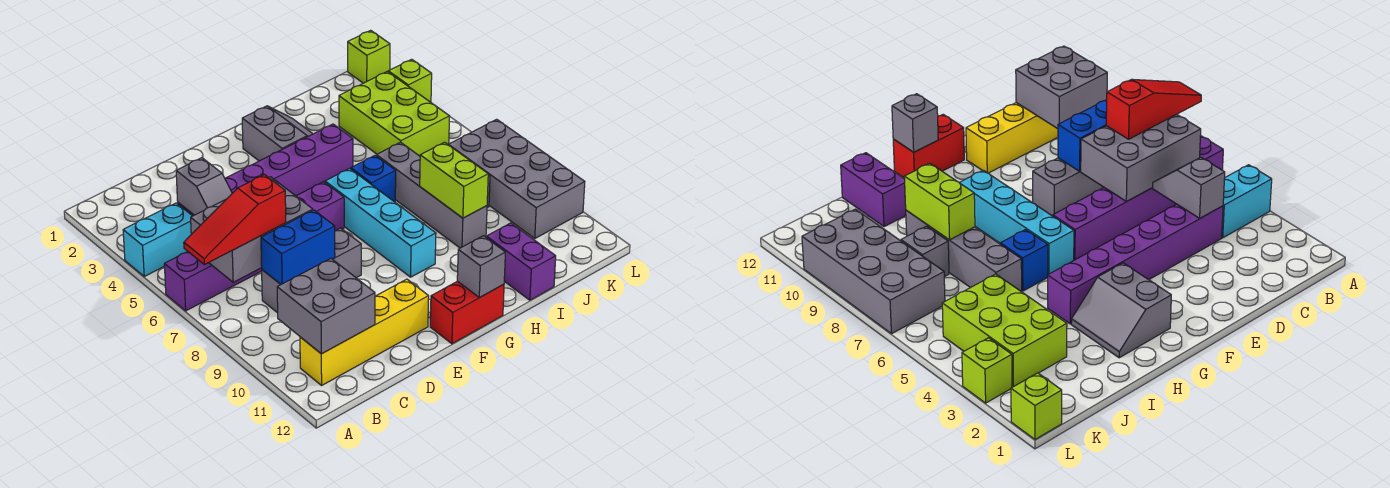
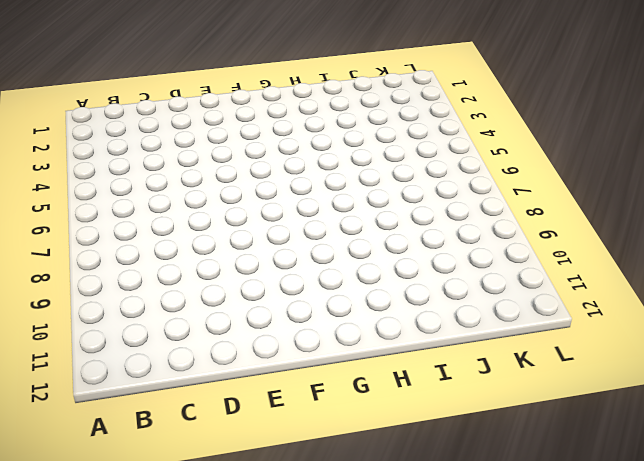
none -> cyan brick A4:B4 level 1
none -> purple brick A6:F6 level 1
none -> yellow brick B11:E11 level 1

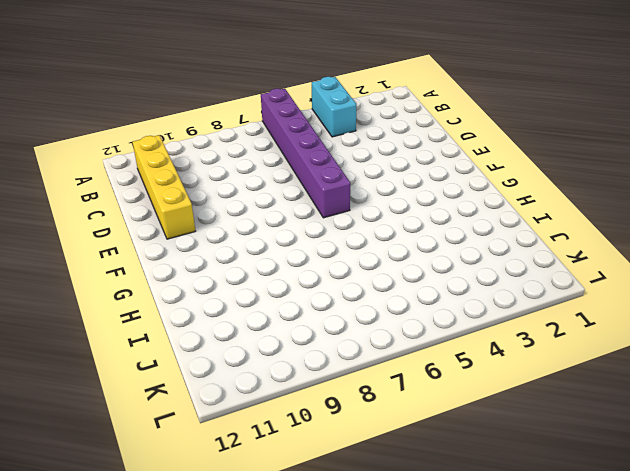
none -> purple brick C4:H4 level 1
none -> grey brick C8:E8 level 1
none -> red brick F12:G12 level 1

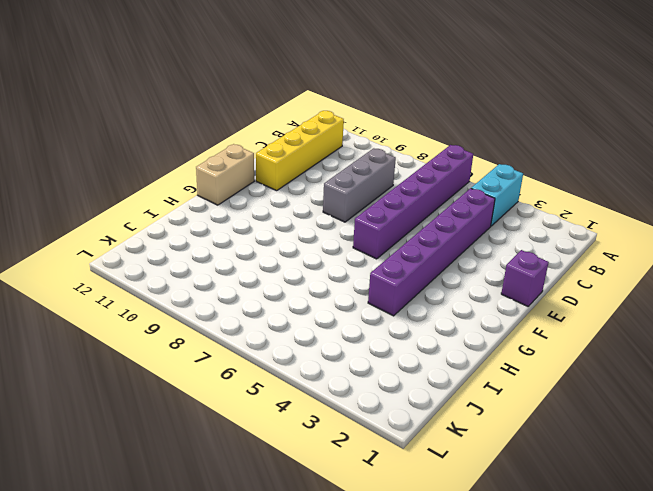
purple brick E1 level 1 -> none
tan brick F12:G12 level 1 -> red brick F12:G12 level 1
none -> grey slope G2:H3 level 1 top G
none -> cyan brick G6:G9 level 1
none -> blue brick H6 level 1

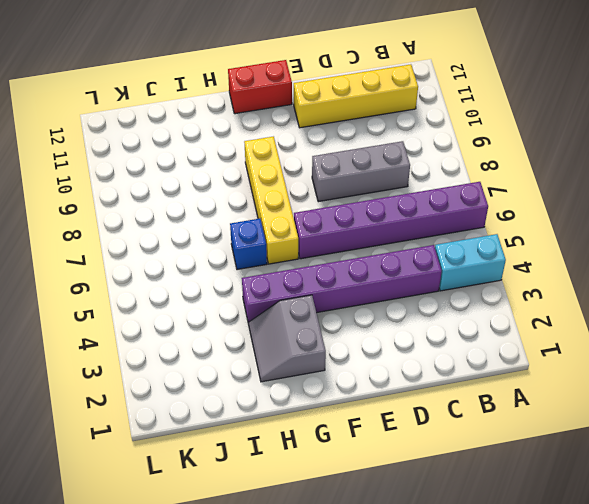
yellow brick G6:G9 level 1 -> cyan brick G6:G9 level 1
none -> grey brick I6:I9 level 1
none -> purple brick I11:I12 level 1
none -> lime brick J3:K5 level 1

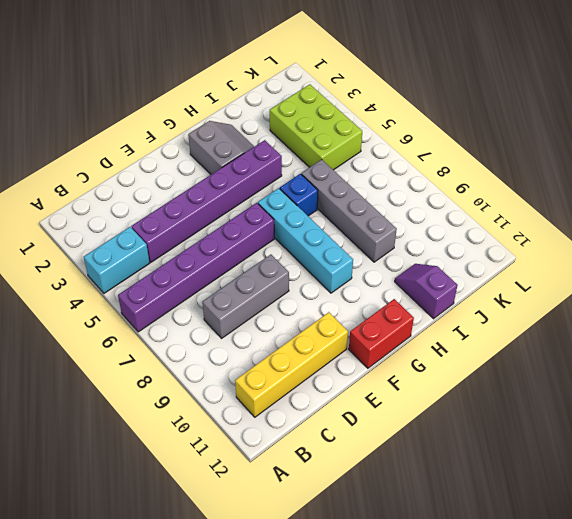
purple slope I11:I12 level 1 top 12 -> purple brick I11:I12 level 1
none -> grey brick J8 level 1
none -> grey brick K7:L10 level 1
none -> lime brick L1 level 1

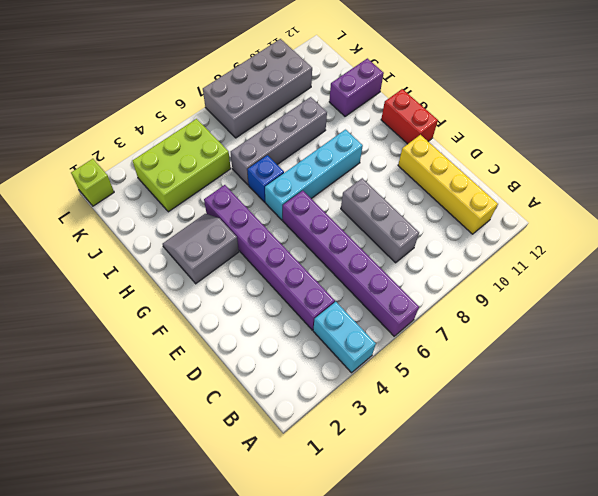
none -> grey brick J8 level 1
none -> lime brick L3 level 1
none -> grey brick B6:D7 level 2

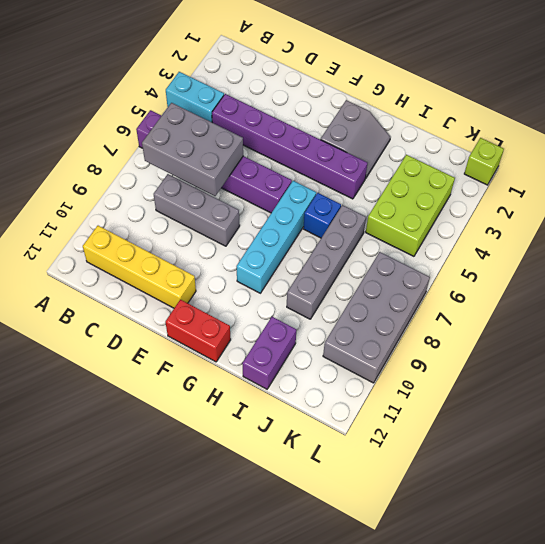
none -> grey brick J8 level 1
none -> lime brick L3 level 1
none -> grey brick B10:C11 level 2

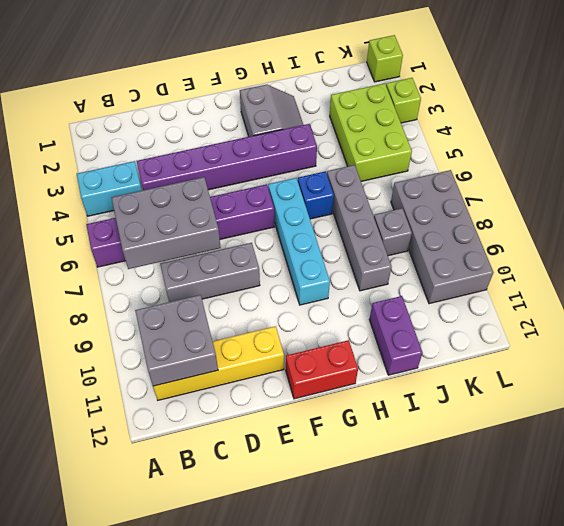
none -> grey slope C4:C5 level 2 top 4
none -> blue brick C8:D8 level 2
none -> grey brick G12 level 2

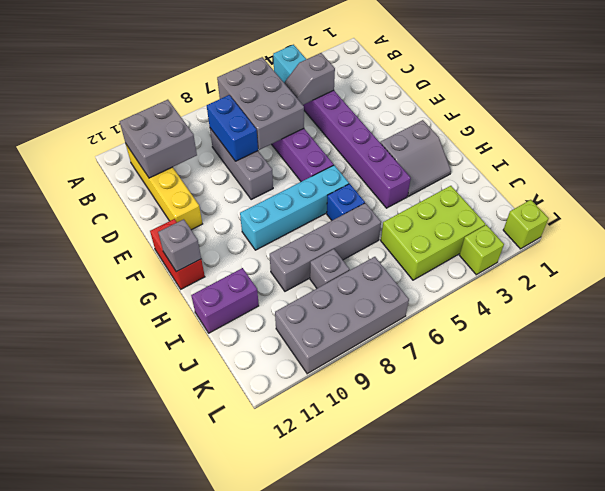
none -> lime brick I8:I9 level 2
none -> red slope A7:C7 level 3 top C

